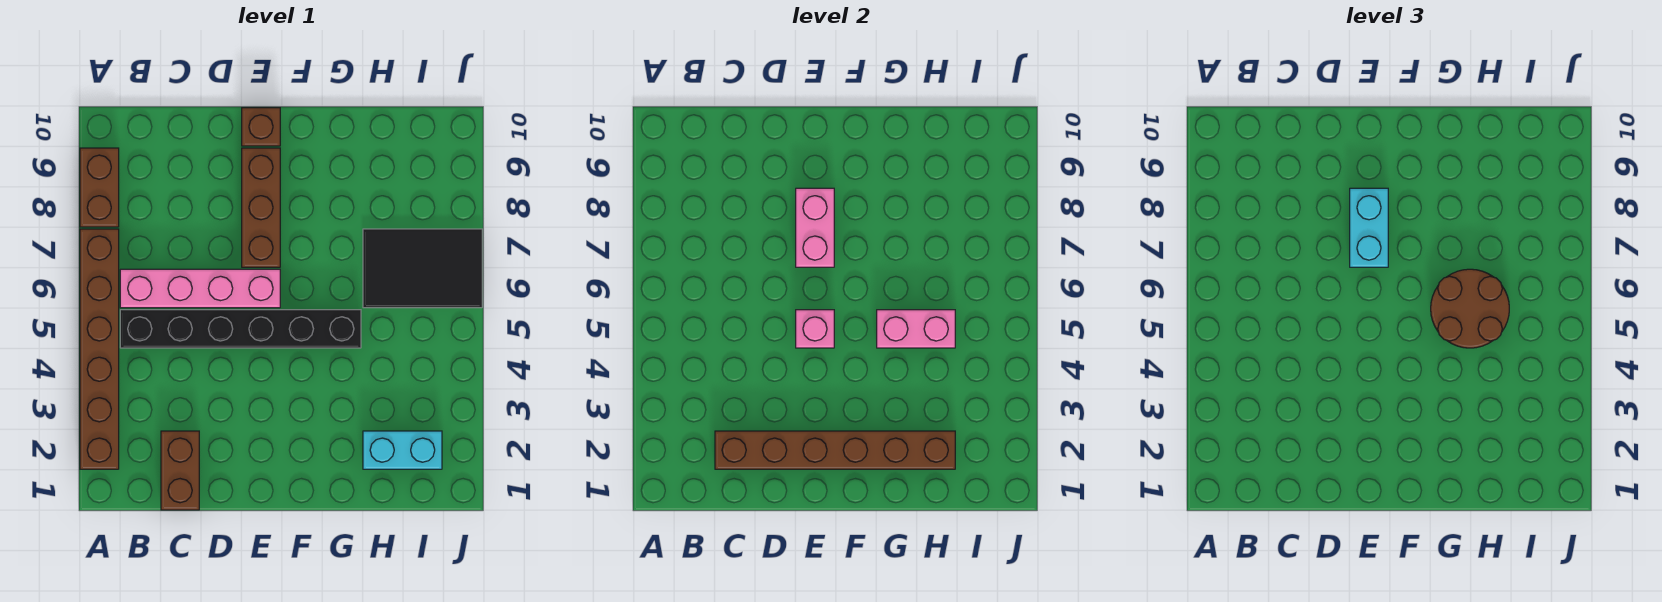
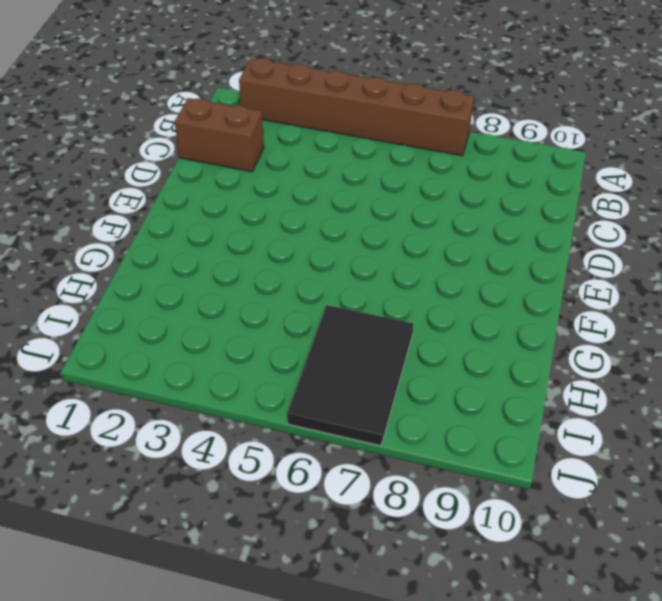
none -> brown brick A8:A9 level 1
none -> black brick B5:G5 level 1
none -> pink brick B6:E6 level 1

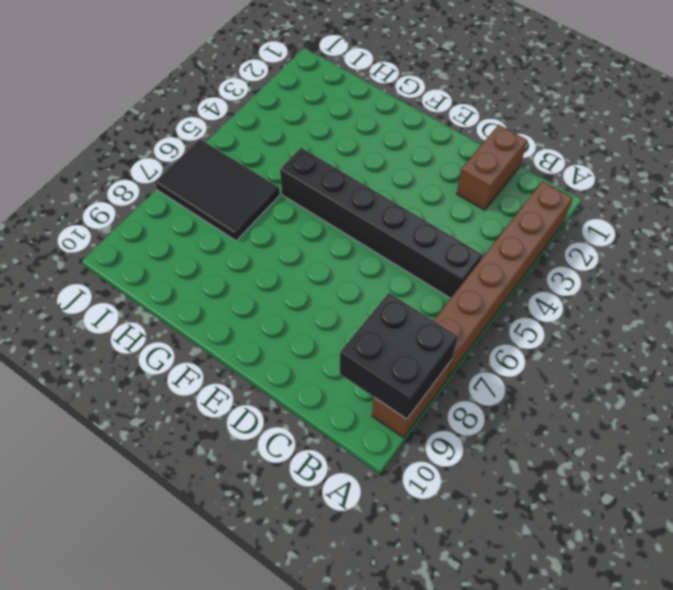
black brick A8:B9 level 2 -> none
none -> pink brick B6:E6 level 1
none -> brown brick E7:E9 level 1
none -> brown brick E10 level 1

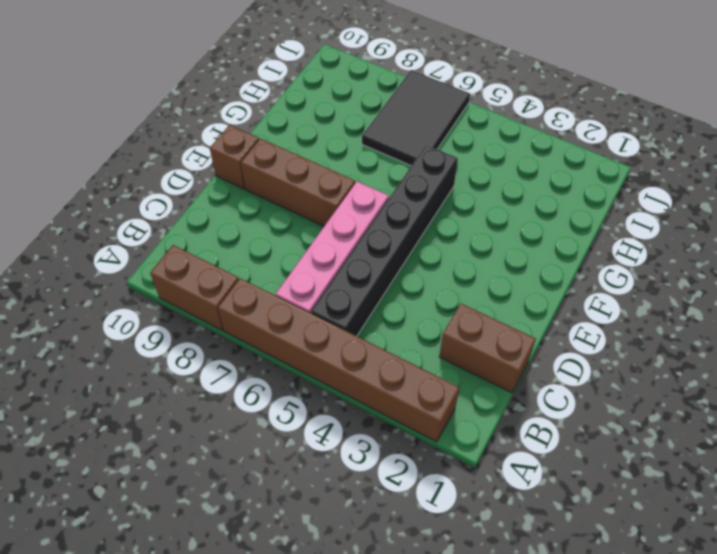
none -> cyan brick H2:I2 level 1
none -> brown brick C2:H2 level 2
none -> pink brick E5 level 2

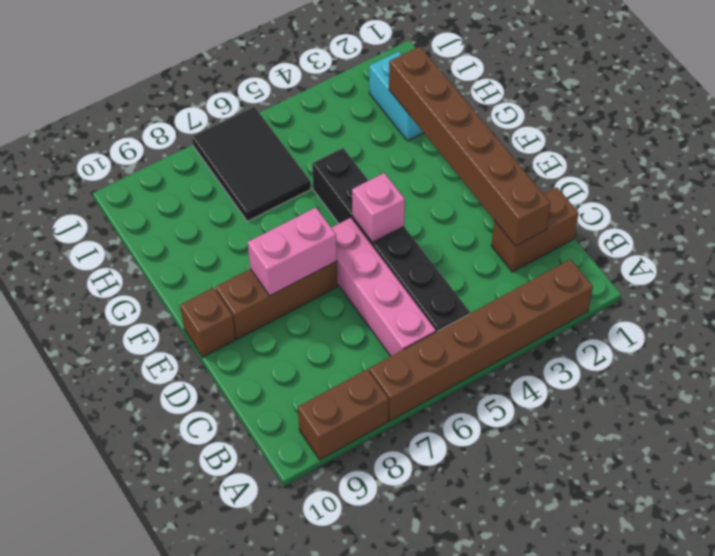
none -> pink brick G5:H5 level 2
none -> cyan brick E7:E8 level 3
none -> brown round brick G5:H6 level 3

